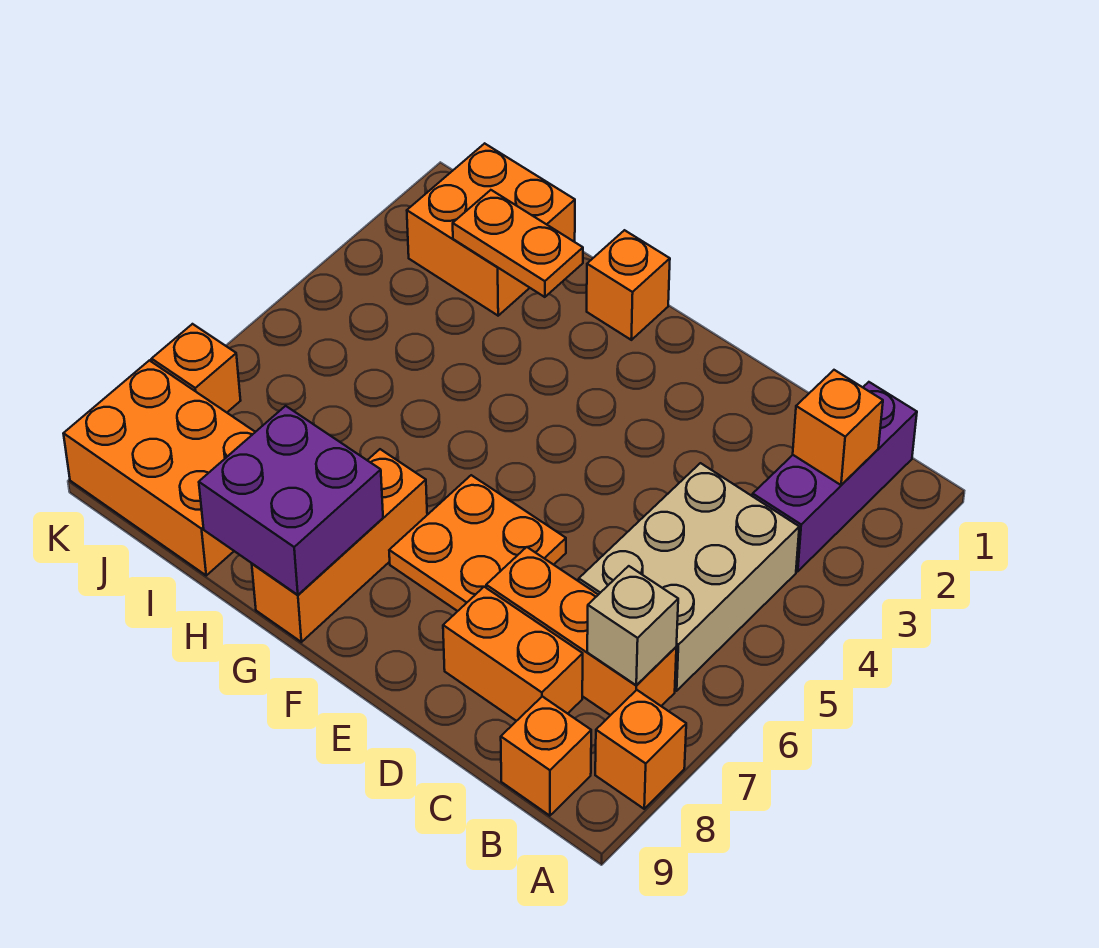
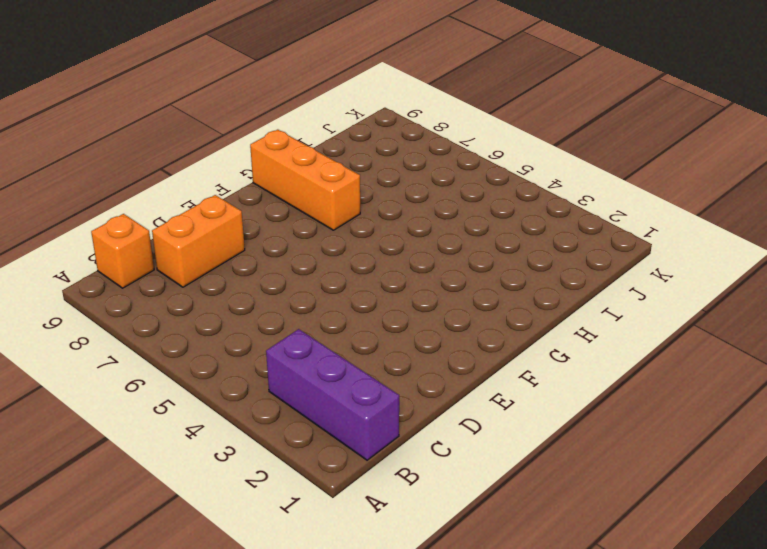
none -> orange brick A8 level 1
none -> tan brick B4:C6 level 1
none -> orange brick B7:D7 level 1

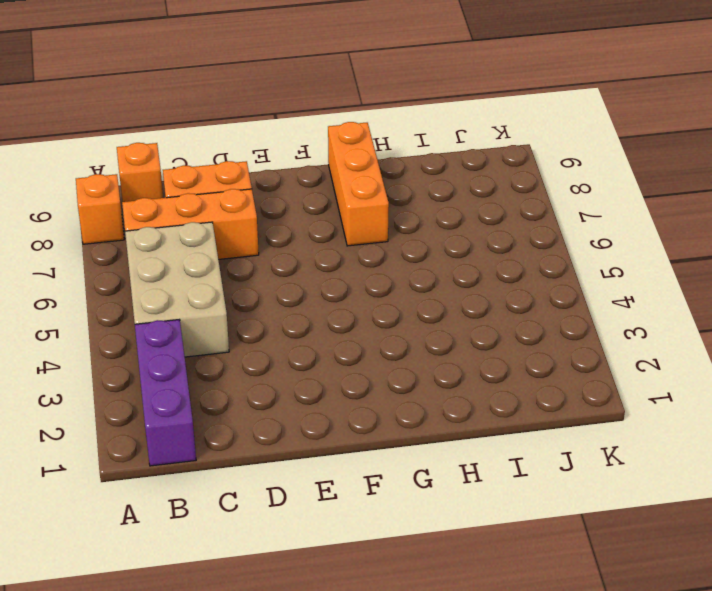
none -> orange plate E6:F7 level 1
none -> orange brick G1 level 1
none -> orange brick I1:J2 level 1

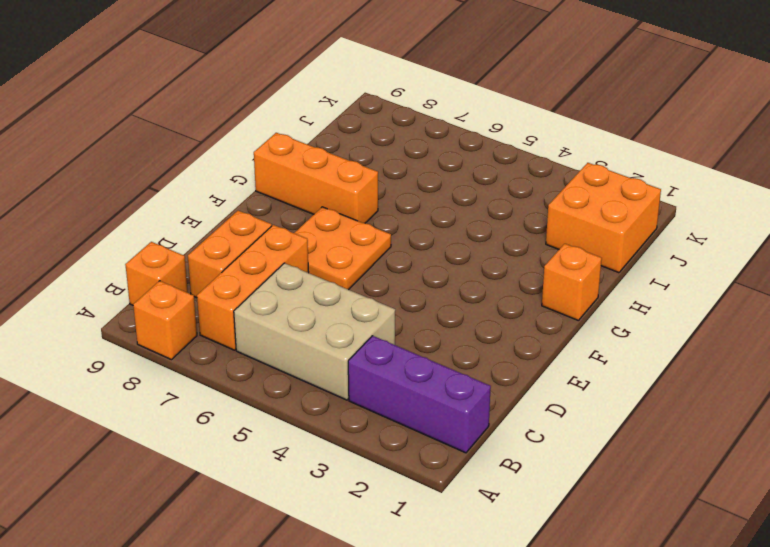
none -> orange brick I8:K9 level 1
none -> orange brick K7 level 1
none -> orange brick B2 level 2

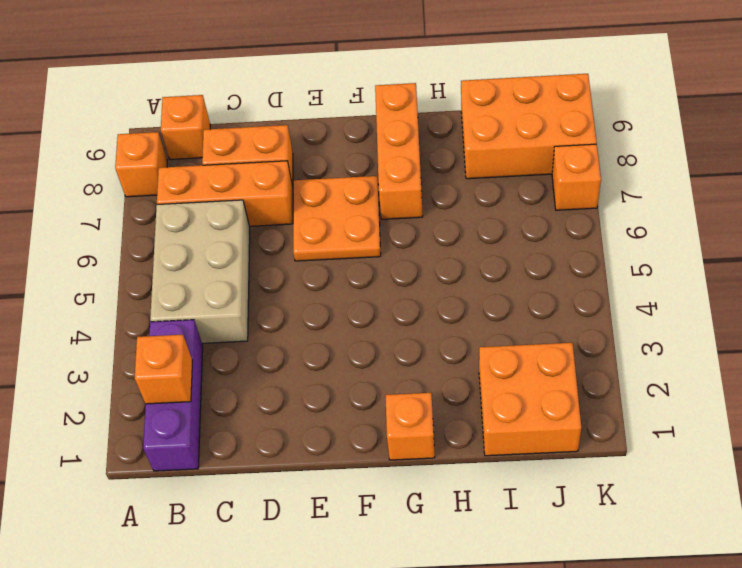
none -> tan brick B7 level 2
none -> purple brick G8:H9 level 2
none -> orange plate H2:I2 level 2

